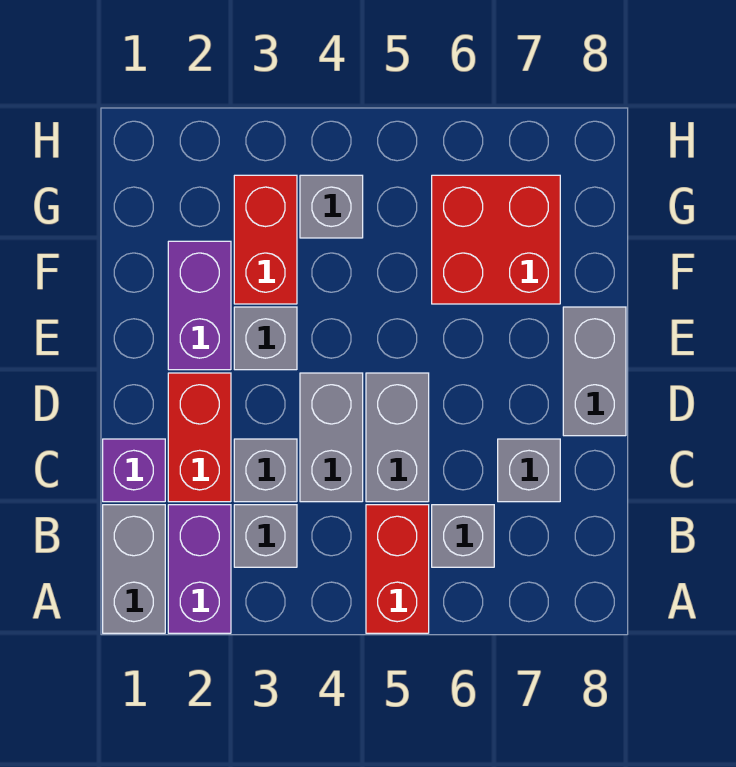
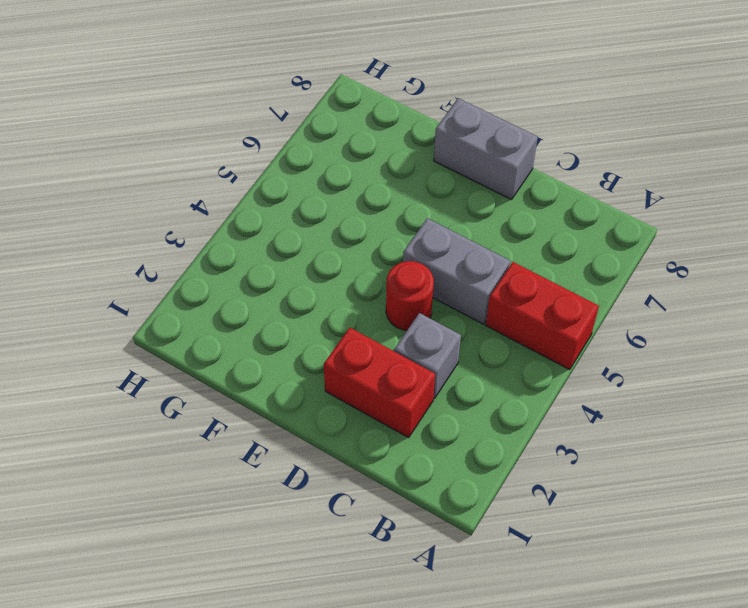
red round brick D4 level 1 -> grey brick C4:D4 level 1
none -> grey brick A1:B1 level 1
none -> purple brick A2:B2 level 1
none -> grey brick B3 level 1

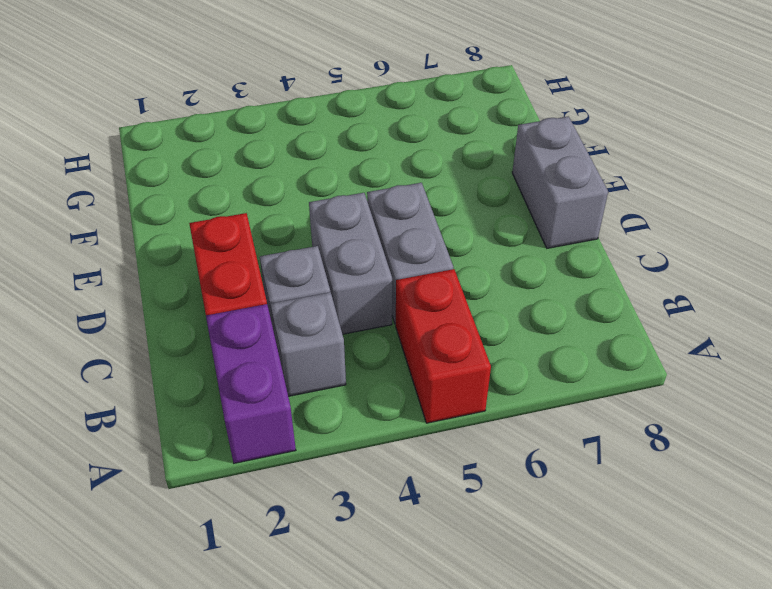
none -> grey brick A1:B1 level 1
none -> grey brick B6 level 1
none -> purple brick C1 level 1

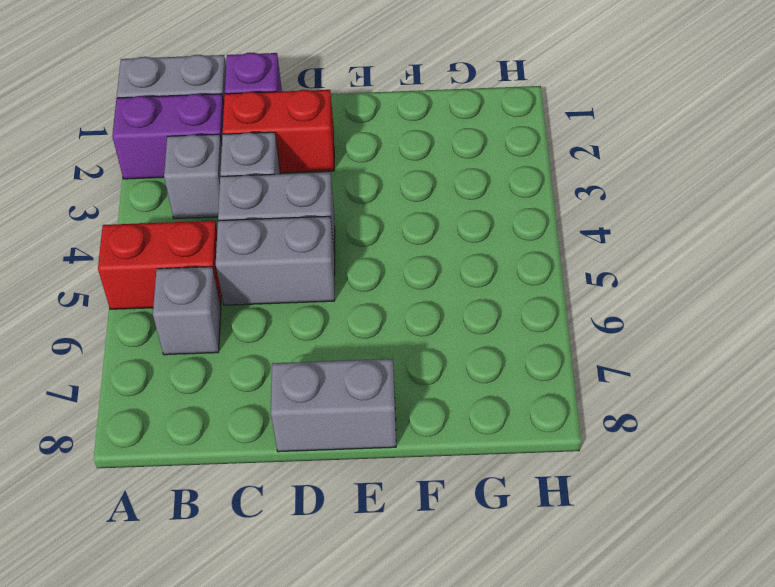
none -> grey brick C7 level 1
none -> purple brick E2:F2 level 1
none -> grey brick E3 level 1

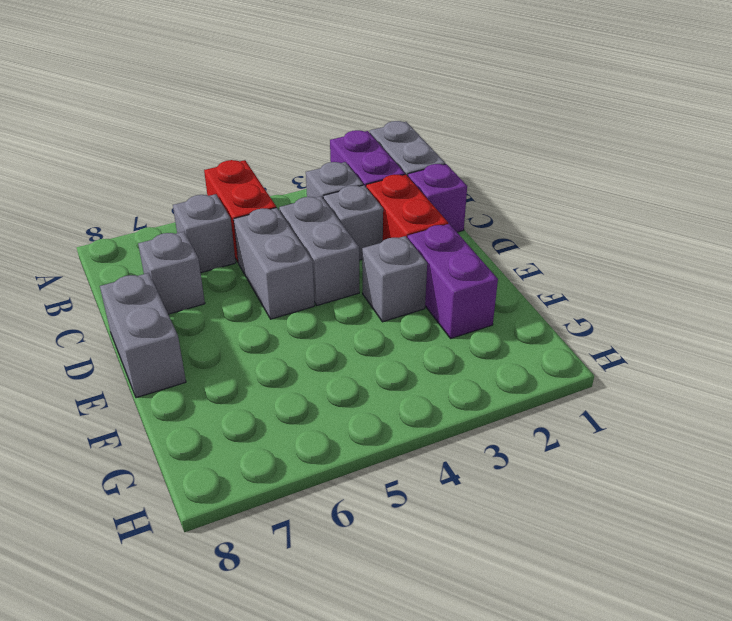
none -> red brick F3:G3 level 1
none -> red brick F6:G7 level 1
none -> grey brick G4 level 1

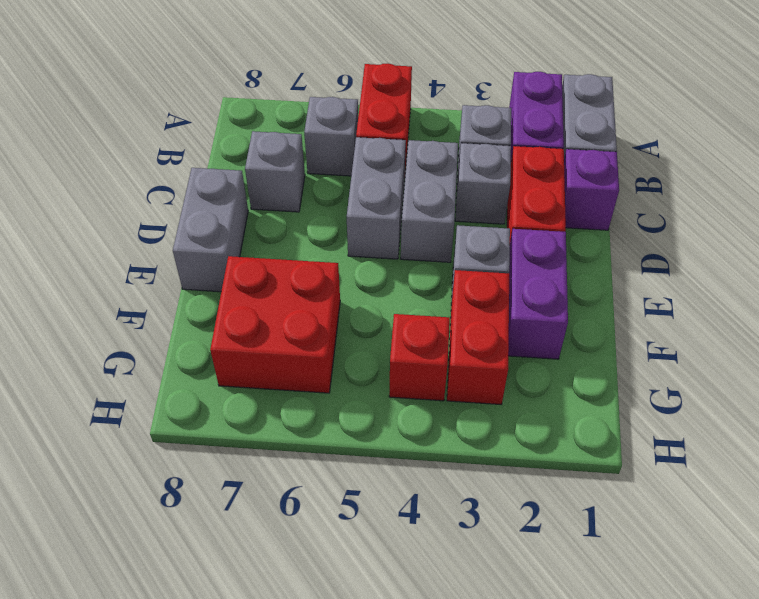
red brick G4 level 1 -> grey brick G4 level 1

